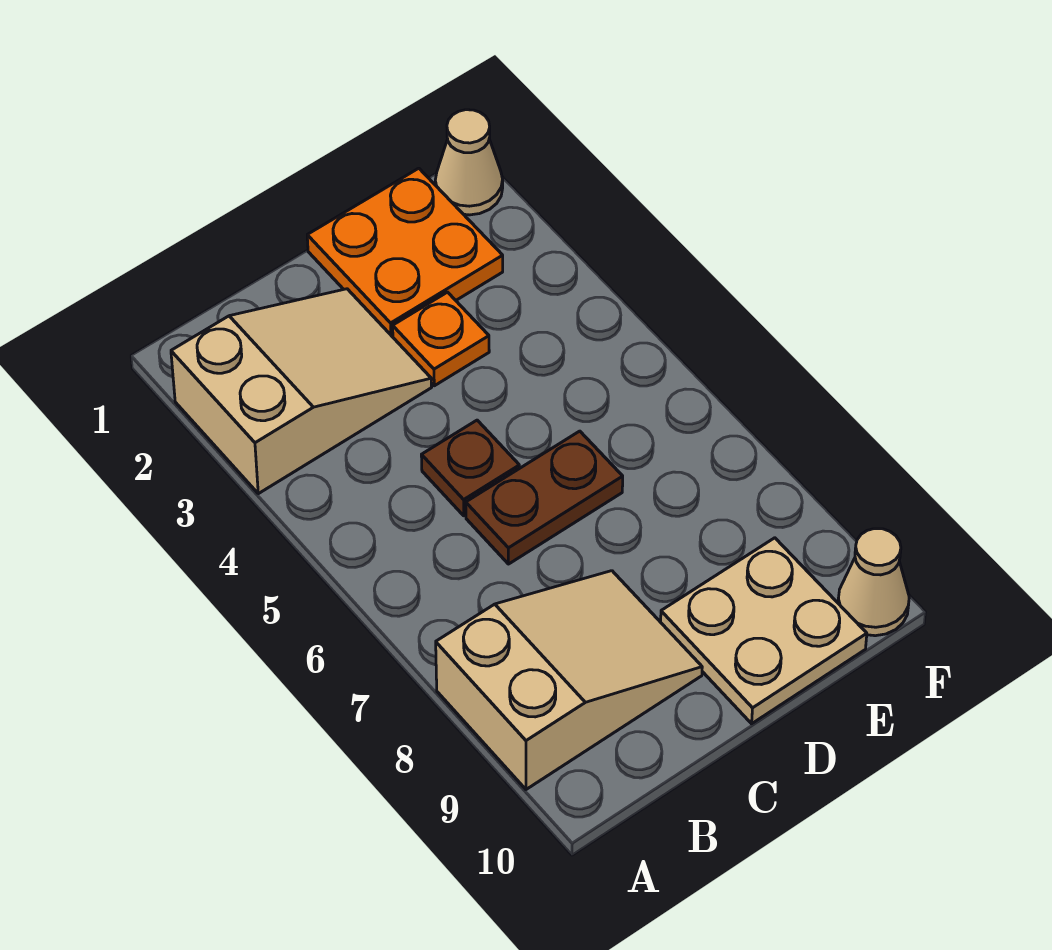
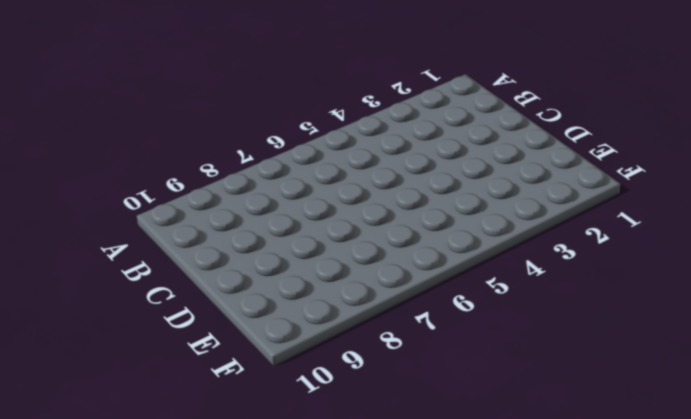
none -> tan slope A2:C3 level 1 top A
none -> tan slope A8:C9 level 1 top A

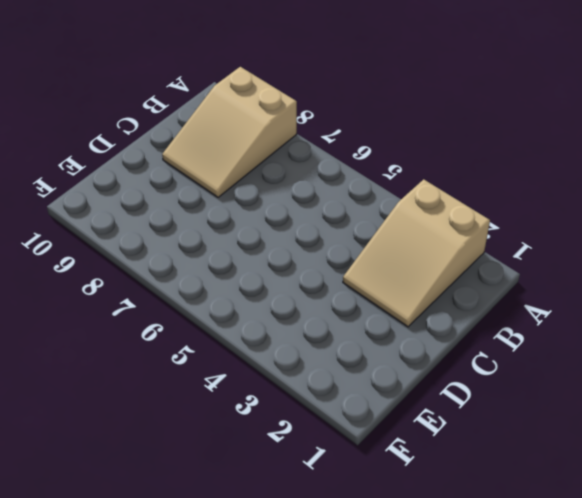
none -> brown plate C5 level 1
none -> brown plate C6:D6 level 1

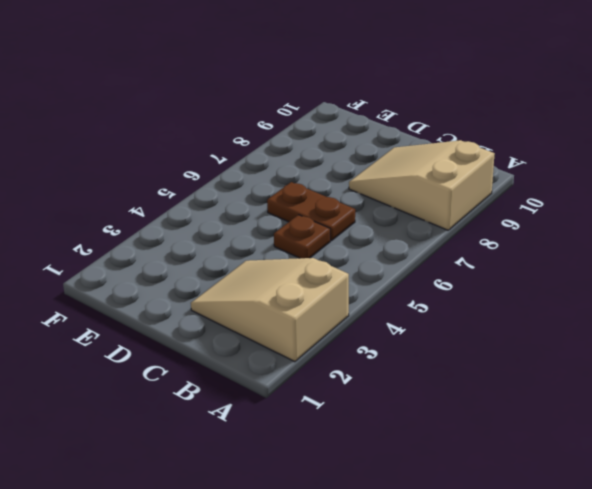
none -> orange plate D1:E2 level 1
none -> orange plate D3 level 1

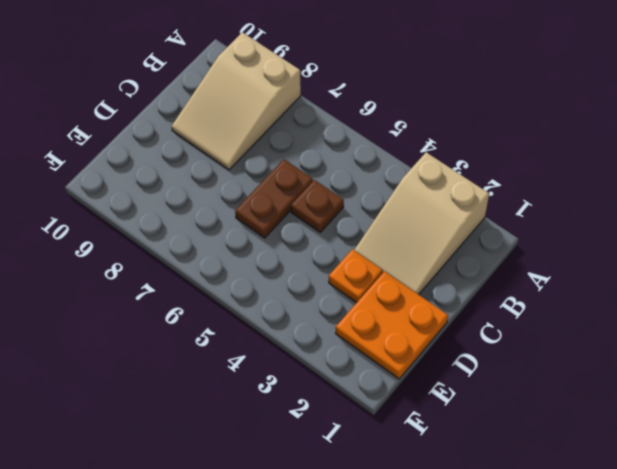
none -> tan plate D9:E10 level 1
none -> tan cone F1 level 1

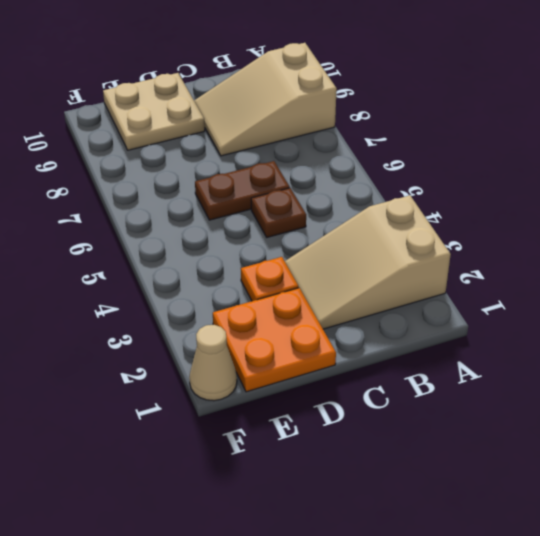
none -> tan cone F10 level 1

